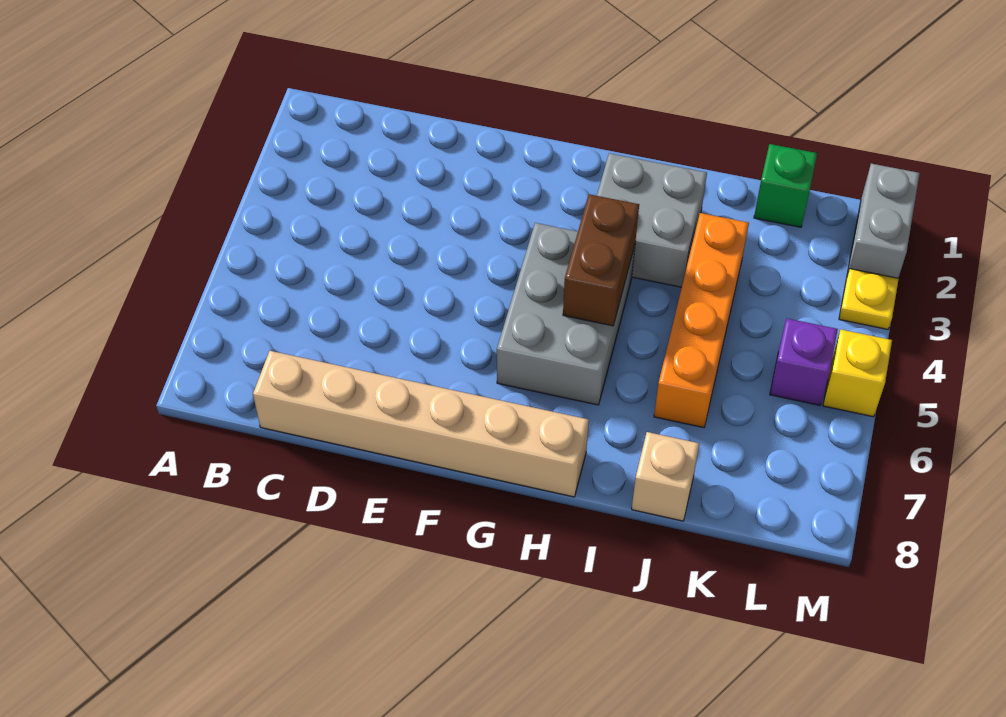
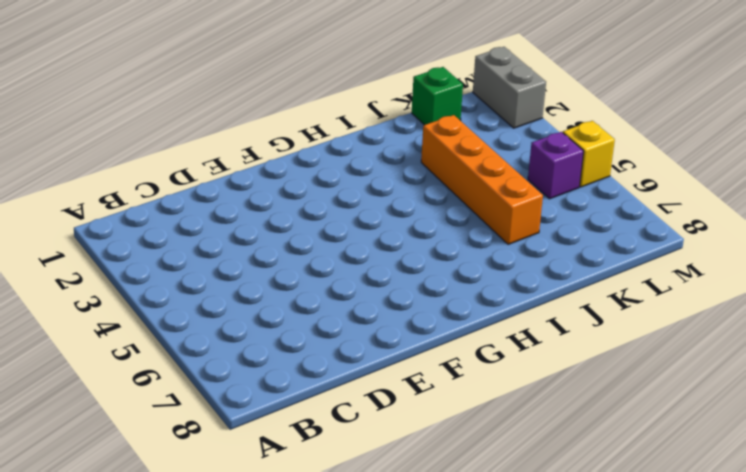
none -> tan brick C8:H8 level 1
none -> grey brick G4:H6 level 1

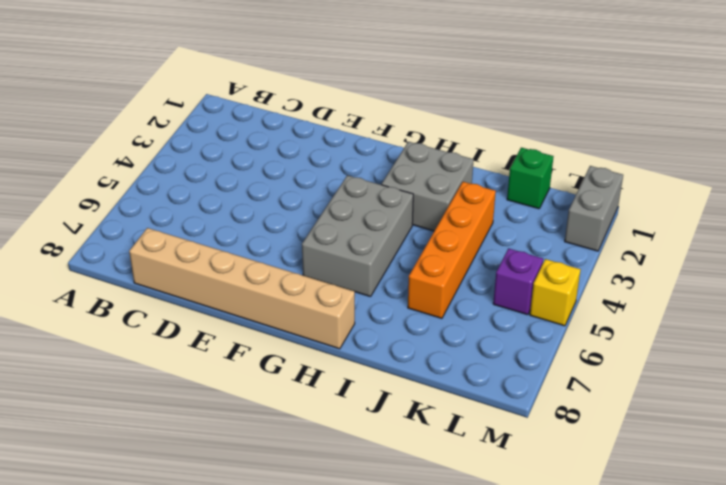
none -> tan brick J8 level 1
none -> yellow plate M3 level 1

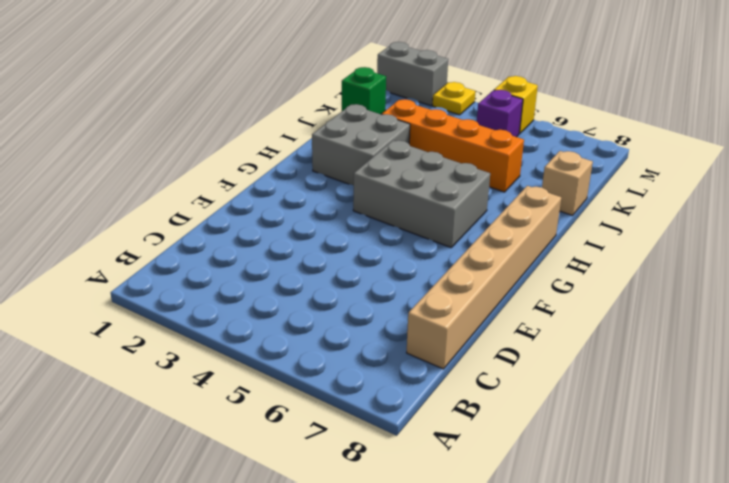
none -> brown brick H4:H5 level 2

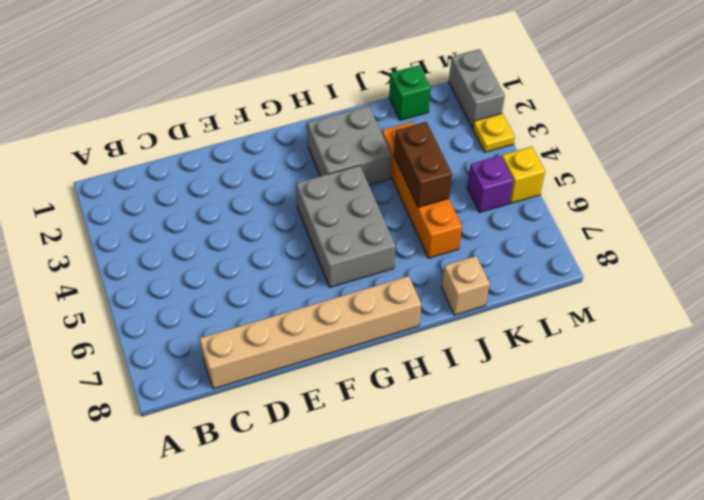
brown brick J4:J5 level 2 -> brown brick H4:H5 level 2

